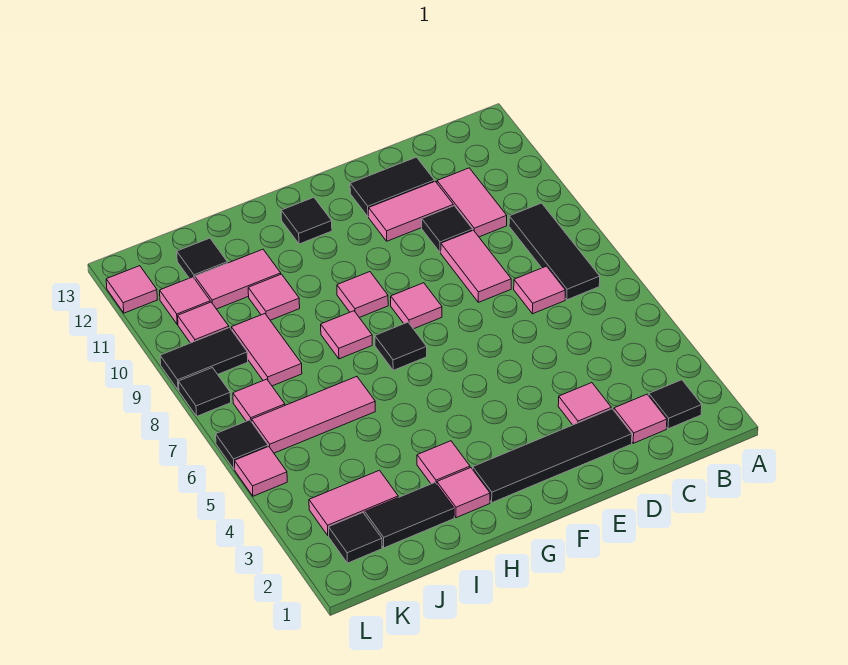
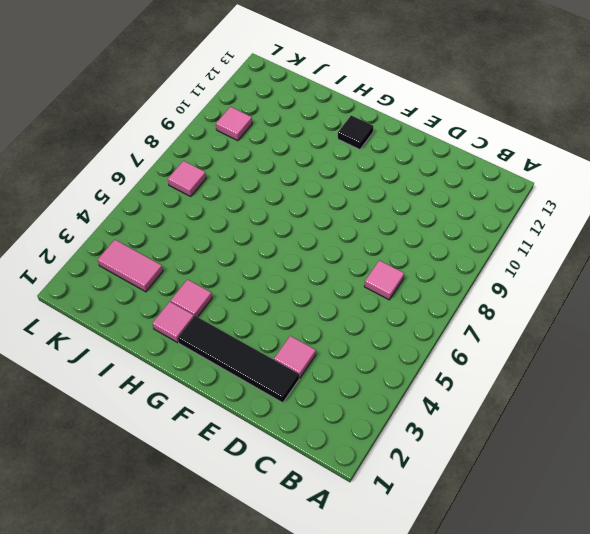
none -> black tile B2 level 1
none -> black tile B7:B9 level 1
none -> pink tile C2 level 1
none -> pink tile C10:C11 level 1

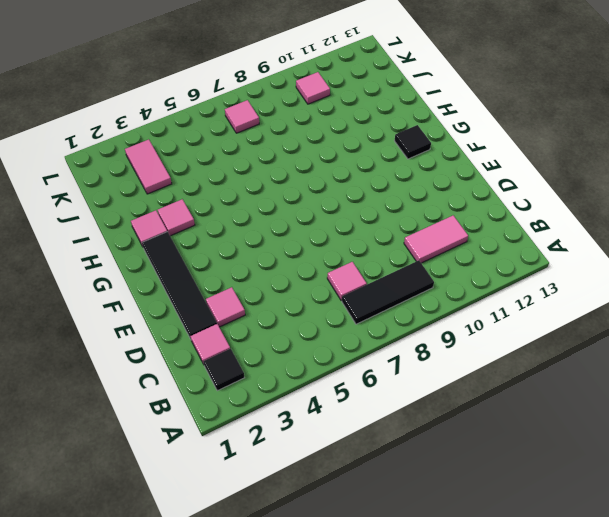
none -> pink tile D8:D9 level 1
none -> black tile D10 level 1
none -> pink tile D11:E11 level 1
none -> black tile D12:E12 level 1

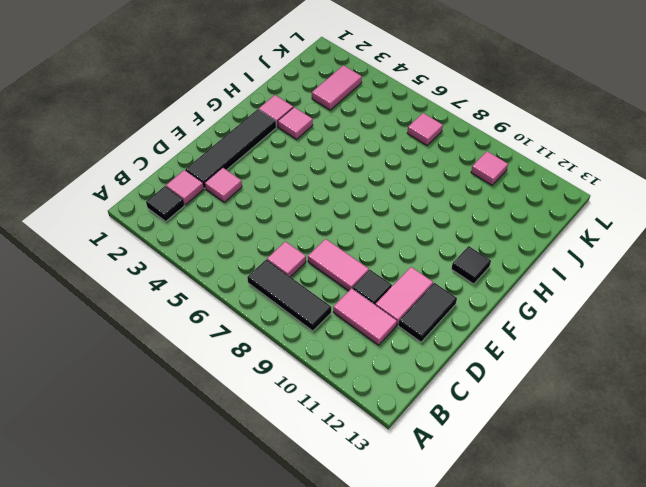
none -> pink tile F8 level 1
none -> black tile G7 level 1
none -> pink tile G9 level 1
none -> pink tile H8 level 1

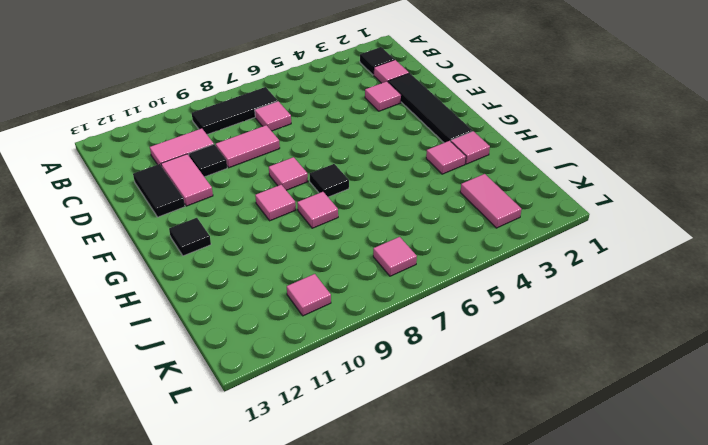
none -> black tile I2:J2 level 1
none -> pink tile I6:K6 level 1
none -> pink tile I10 level 1
none -> pink tile I11:J11 level 1

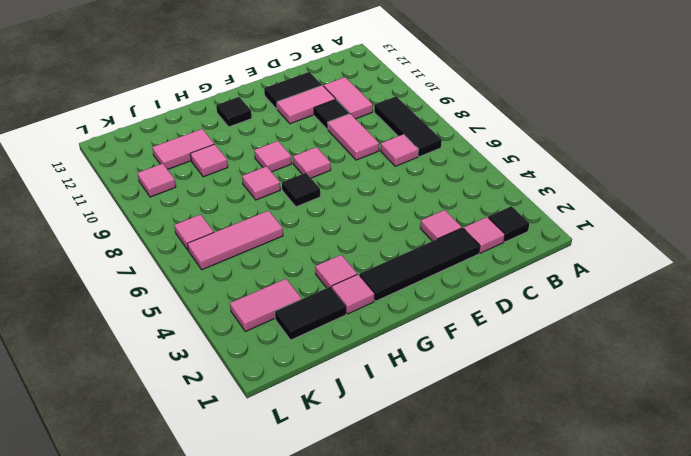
none -> pink tile J8:J9 level 1
none -> black tile J12 level 1
none -> black tile K2 level 1
none -> black tile K9:L9 level 1

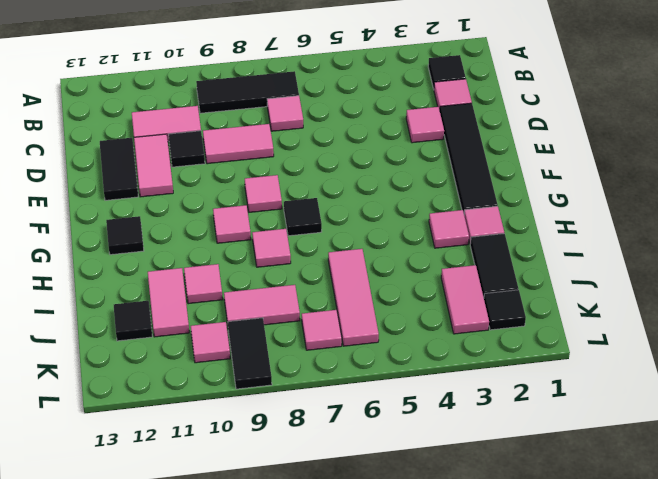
none -> pink tile K11 level 1
none -> pink tile L5 level 1
none -> black tile L6 level 1
none -> black tile L8 level 1

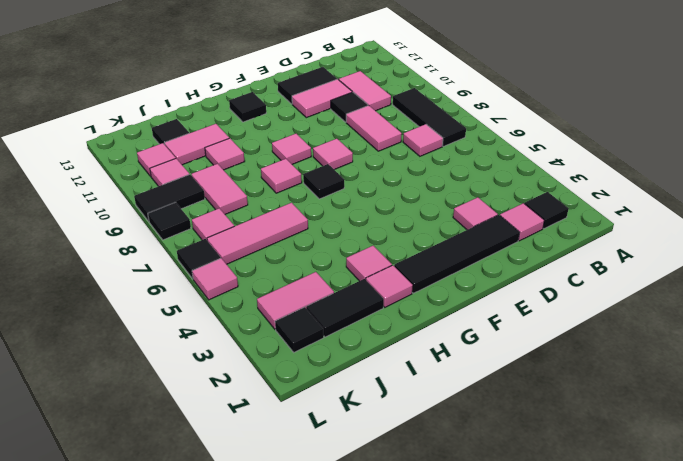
none -> pink tile L12 level 1

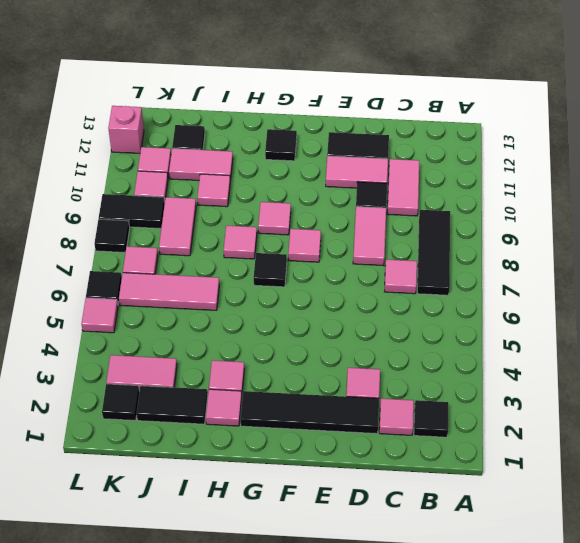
pink brick L12 level 1 -> pink tile L12 level 1

